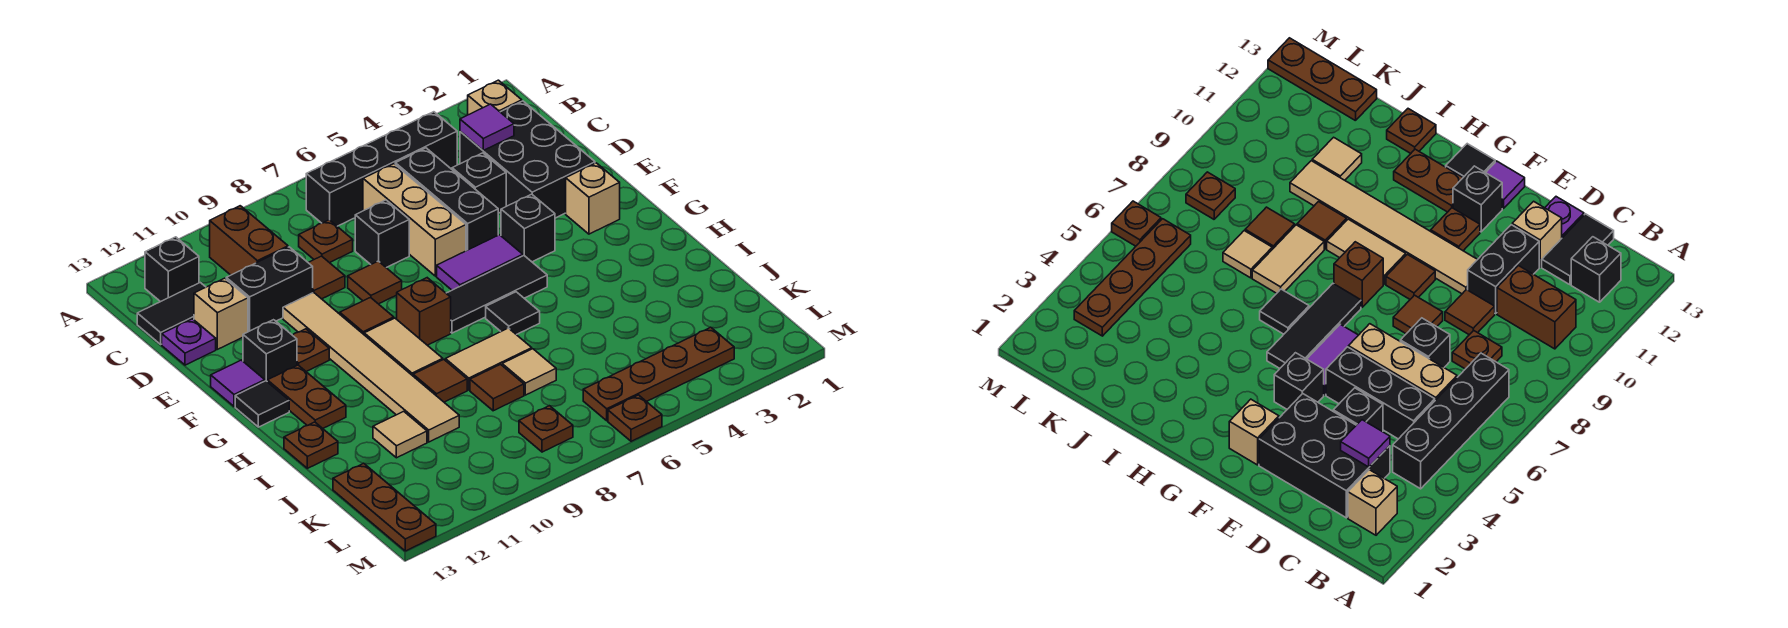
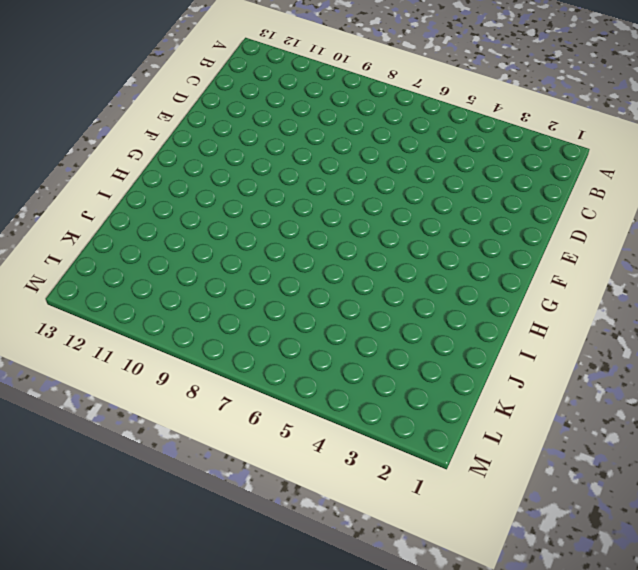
none -> tan brick B2 level 1
none -> black brick B4:B7 level 1
none -> brown brick B10:C10 level 1
none -> black brick B12 level 1

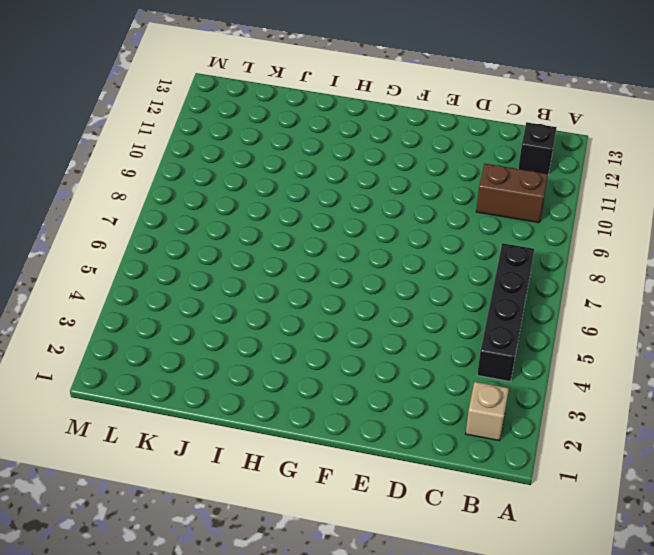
none -> black brick C2:E3 level 1
none -> black brick C5:E5 level 1
none -> tan brick C6:E6 level 1
none -> brown plate C8 level 1

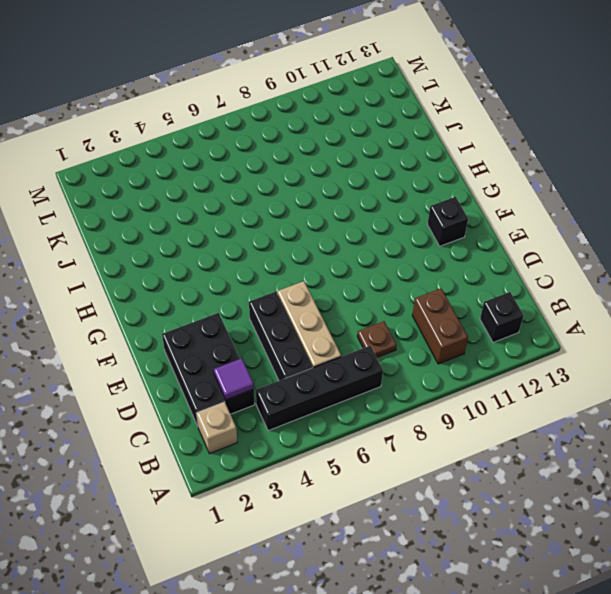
none -> black tile C12:C13 level 1
none -> black brick D4 level 1
none -> black brick D7 level 1
none -> brown tile D9 level 1

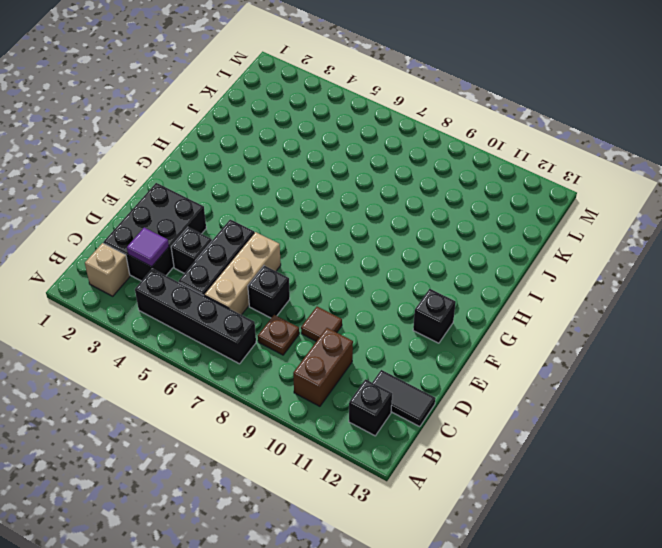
none -> black brick D10:D11 level 1
none -> tan brick D12 level 1
none -> purple plate D13 level 1
none -> brown tile E8 level 1

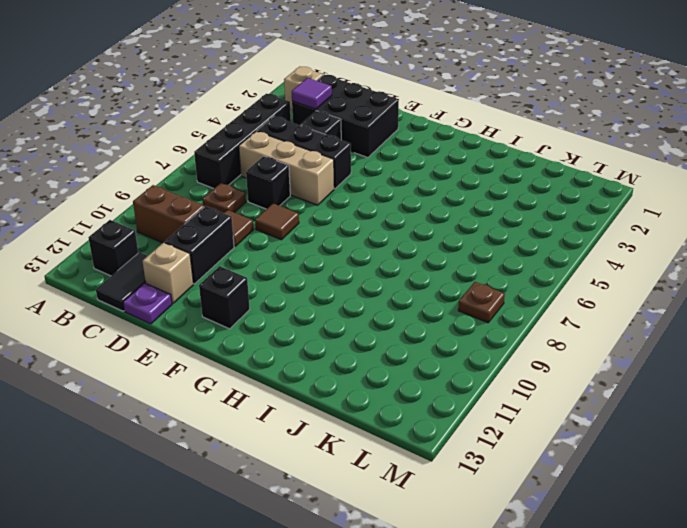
none -> tan tile E10:J10 level 1
none -> tan brick F2 level 1
none -> black brick F4 level 1
none -> purple tile F5:F6 level 1

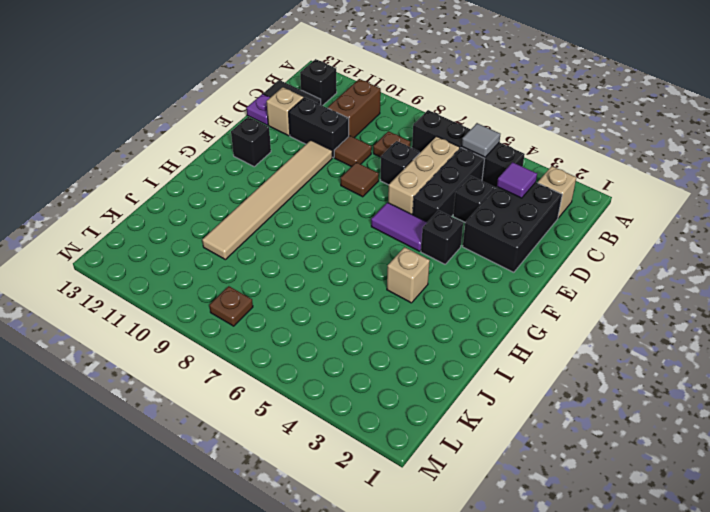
grey tile B5 level 2 -> none
tan brick H4 level 1 -> tan brick F2 level 1
none -> brown tile F9 level 1
none -> brown plate F11 level 1
none -> purple tile F13 level 1
none -> black tile G5:G7 level 1

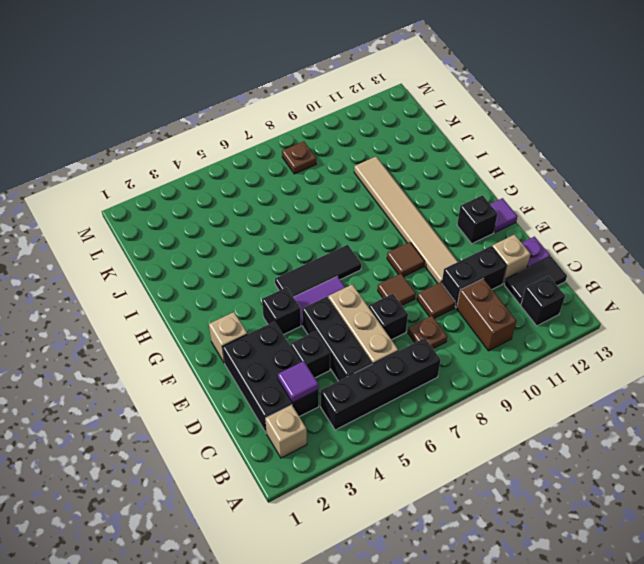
none -> brown plate F11 level 1
none -> brown brick G8 level 1
none -> tan tile G9:H9 level 1
none -> brown plate G12:H12 level 1

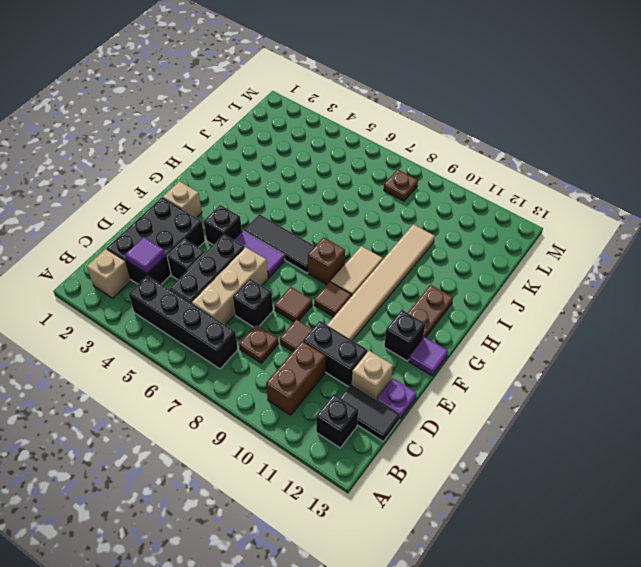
none -> brown plate F11 level 1
none -> black tile G13 level 1
none -> black tile H6 level 1
none -> tan tile I7:I8 level 1

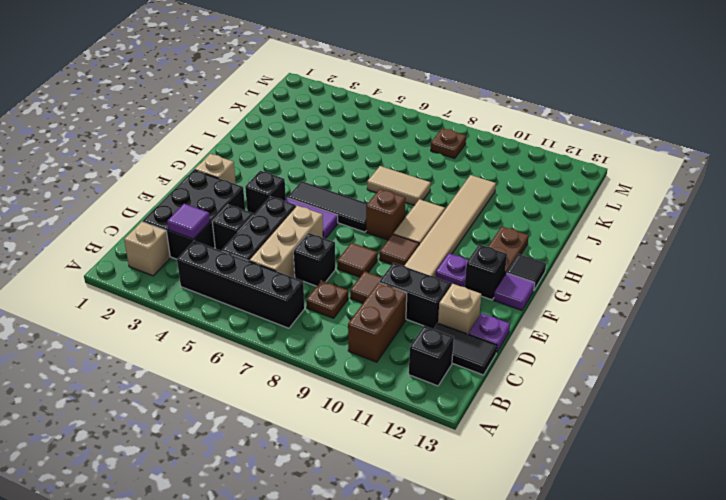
purple plate F11 level 1 -> brown plate F11 level 1
none -> black tile H6 level 1
none -> brown tile I9 level 1
none -> brown plate I13 level 1
none -> tan tile J7 level 1

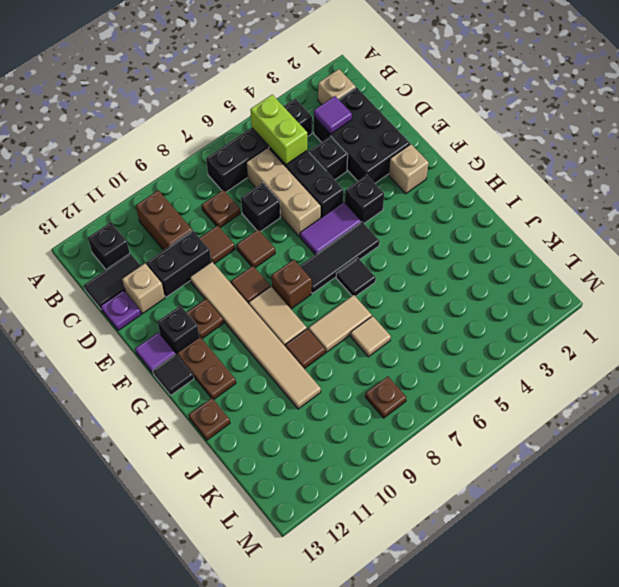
lime brick B5:C5 level 2 -> none
none -> brown tile J8 level 1
none -> tan tile J11 level 1
none -> brown plate K13:M13 level 1
none -> brown plate L3:L6 level 1

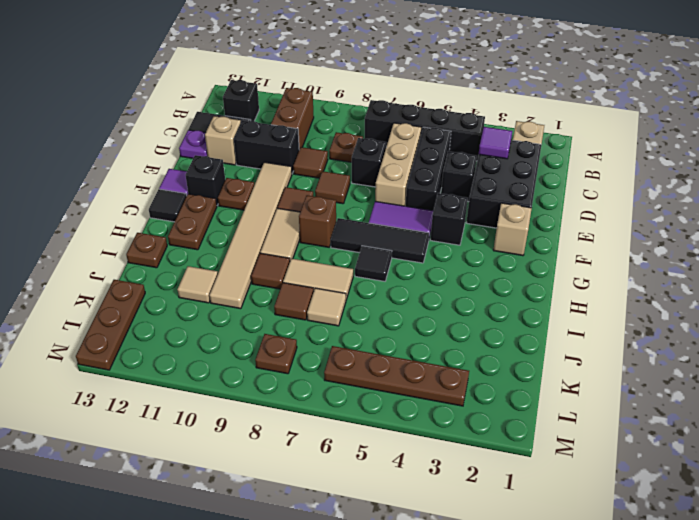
none -> brown plate M6 level 1

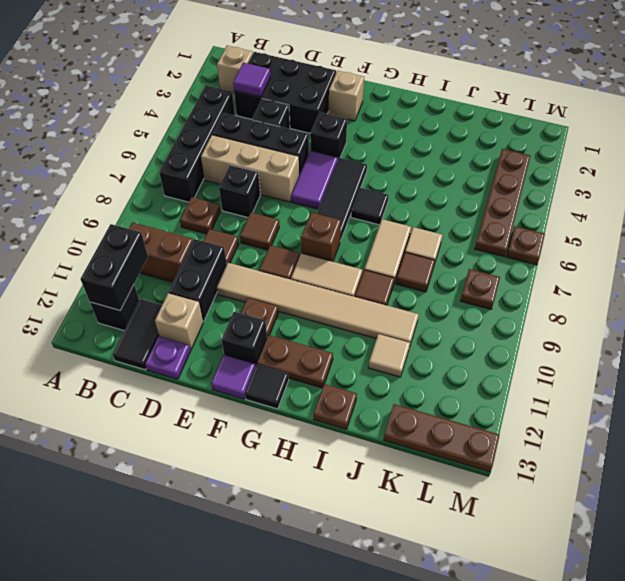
black brick B11:B12 level 2 -> none

